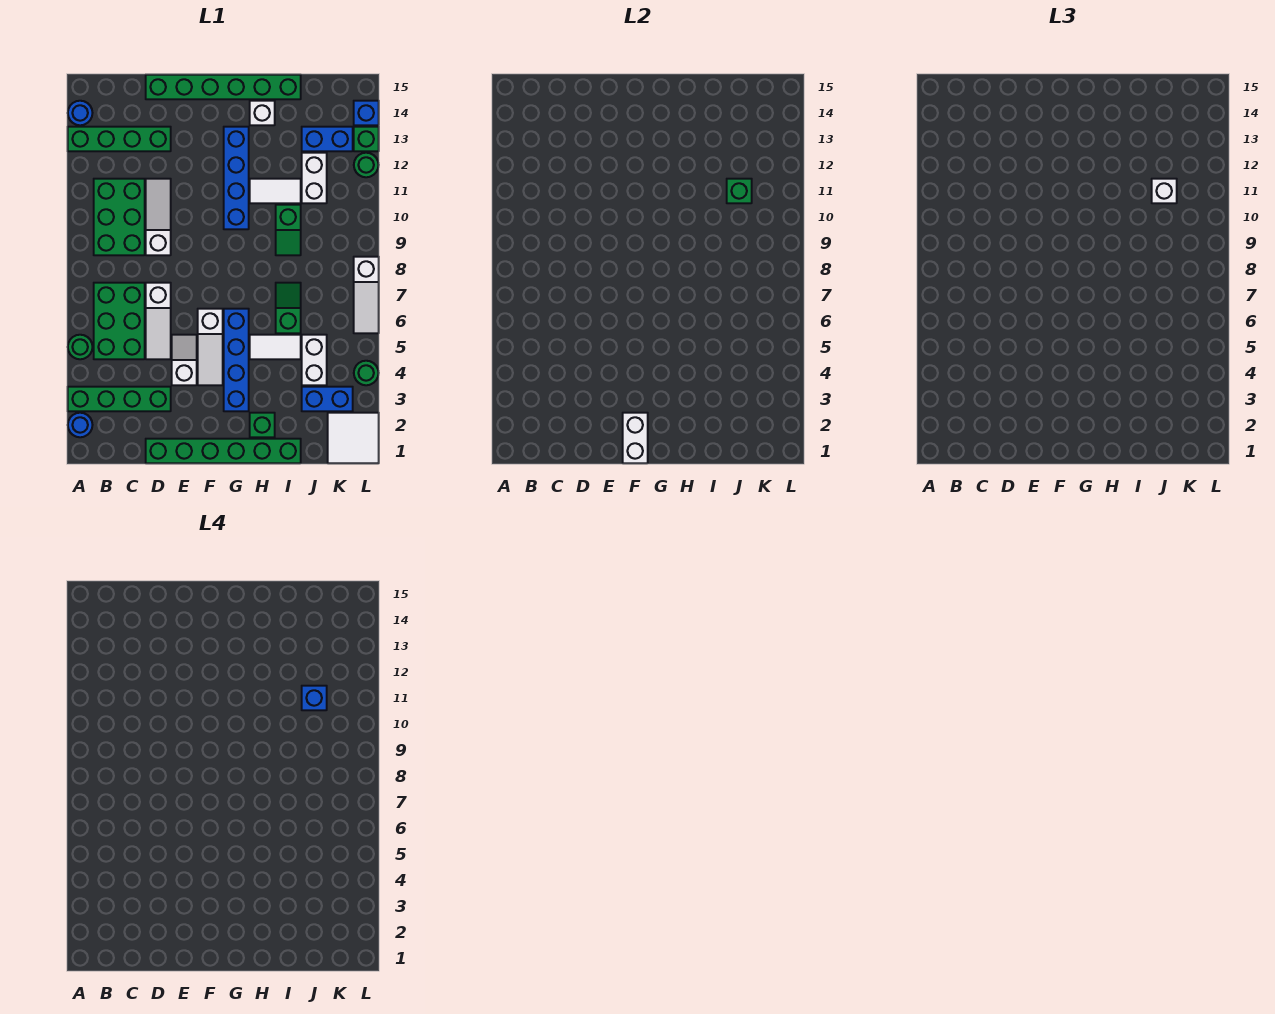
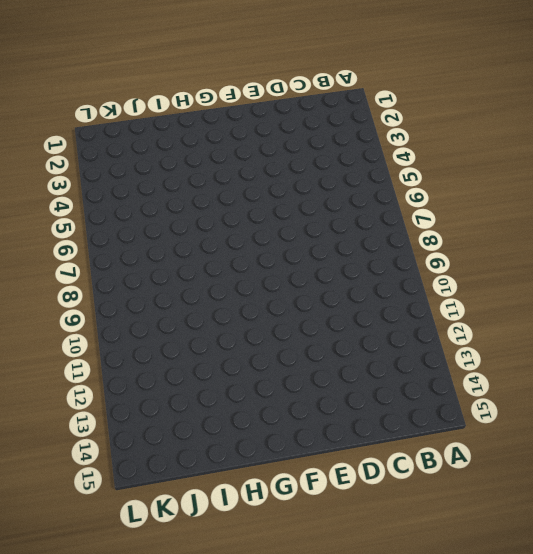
none -> blue round brick A2 level 1
none -> green brick A3:D3 level 1
none -> green round brick A5 level 1
none -> green brick A13:D13 level 1

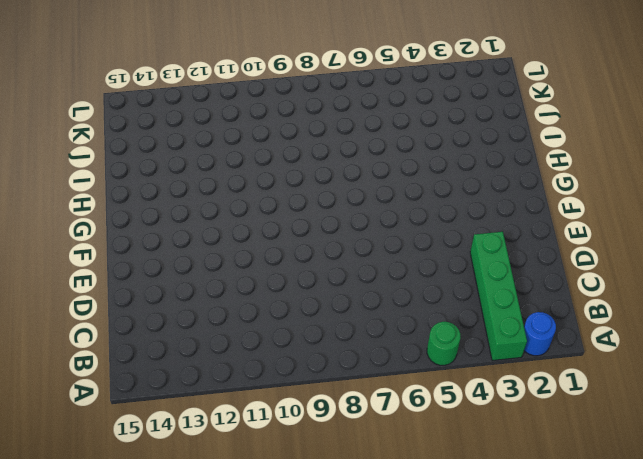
none -> green brick A13:D13 level 1
none -> blue round brick A14 level 1
none -> green brick B5:C7 level 1
none -> green brick B9:C11 level 1

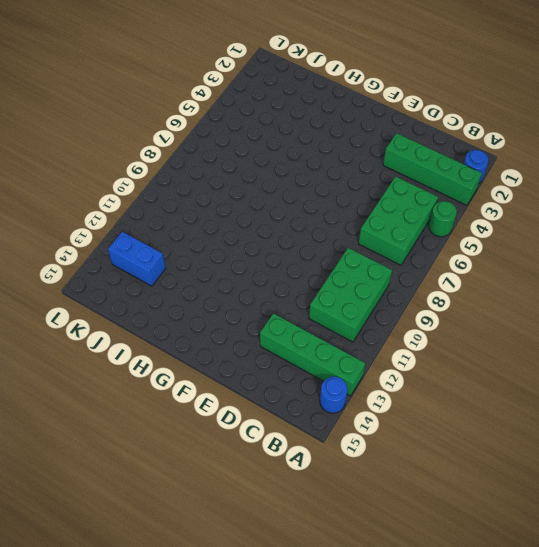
none -> green brick D1:I1 level 1
none -> white slope D5:D7 level 1 top 7
none -> white slope D9:D11 level 1 top 9
none -> green brick D15:I15 level 1

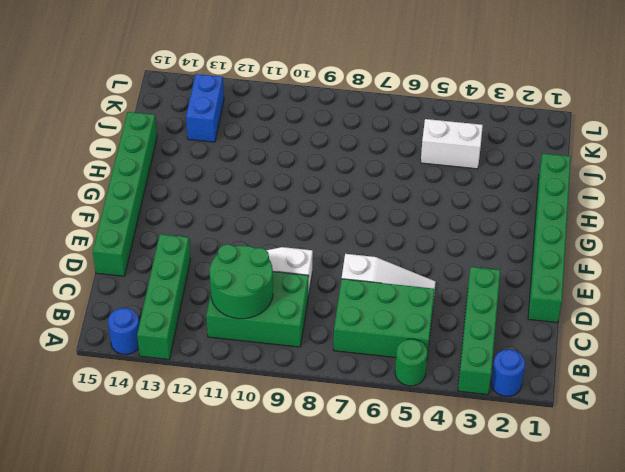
green round brick B10:C11 level 2 -> none
none -> white slope E4:E5 level 1 top 4
none -> white slope F4:F6 level 1 top 6
none -> blue brick G3:G6 level 1
none -> blue brick G10:G13 level 1

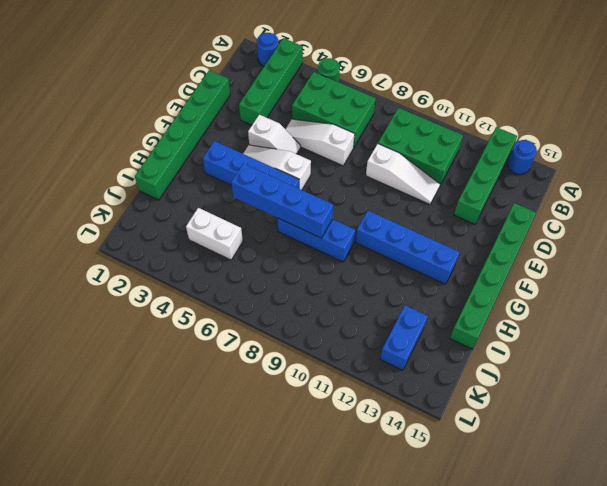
blue brick H5:H8 level 2 -> none
blue brick H7:H9 level 1 -> none
none -> green brick H2 level 1
none -> white tile H5:I5 level 1
none -> white tile H11:I11 level 1
none -> white brick H14 level 1

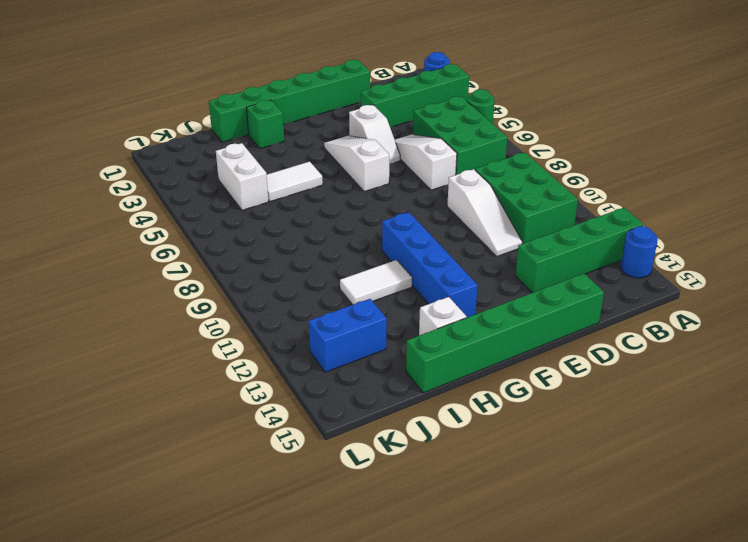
none -> blue brick G3:G6 level 1
none -> green slope I6:I7 level 1 top 6
none -> green slope I9:I10 level 1 top 10
none -> blue brick J3:K3 level 1

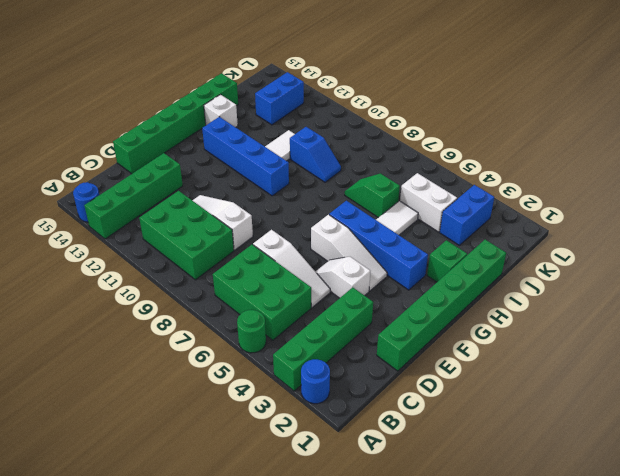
blue slope I9:I10 level 1 top 10 -> green slope I9:I10 level 1 top 10
none -> white brick J11:J12 level 1
none -> white tile K1:L2 level 1
none -> green round brick L4 level 1
none -> white slope L6:L8 level 1 top 8

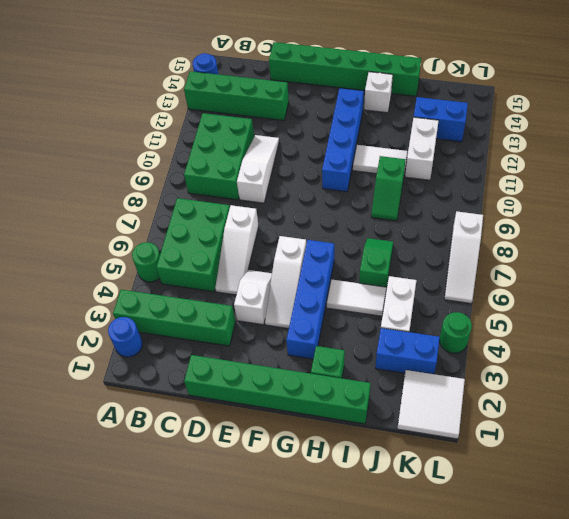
none -> green round brick L12 level 1
none -> green brick L13 level 1
none -> blue brick L14 level 1
none -> white brick F1:F2 level 2

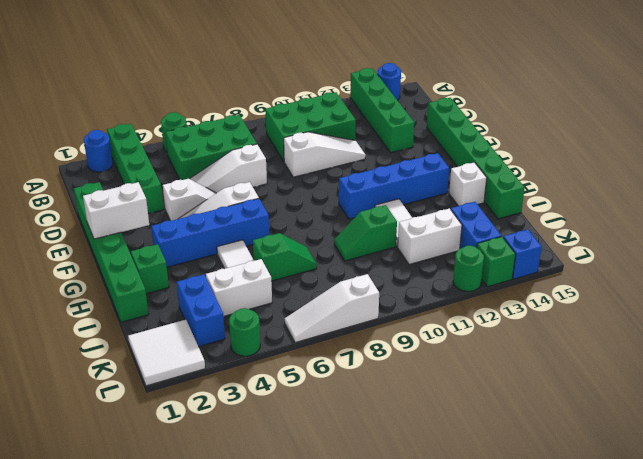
none -> green brick J11 level 2
none -> white brick J11 level 3
none -> blue brick J11 level 4

